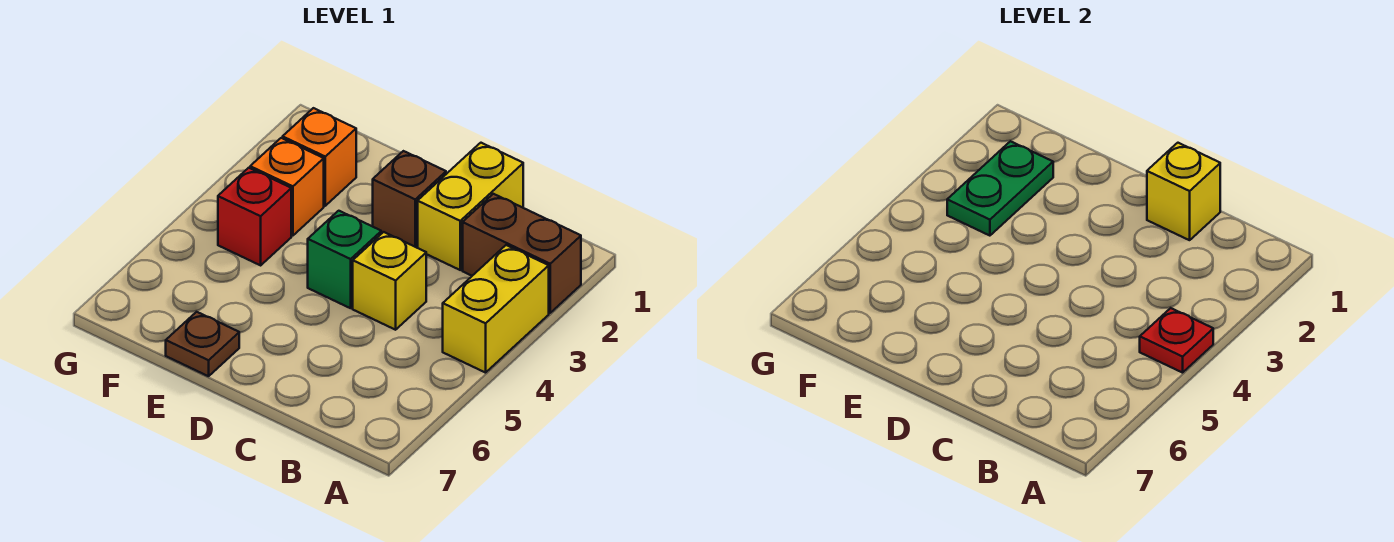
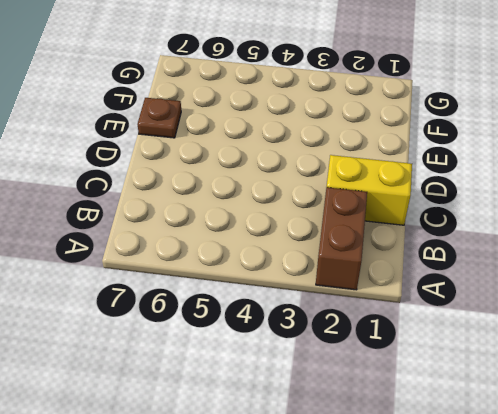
none -> yellow brick A3:A4 level 1
none -> yellow brick C4 level 1
none -> brown brick D2 level 1

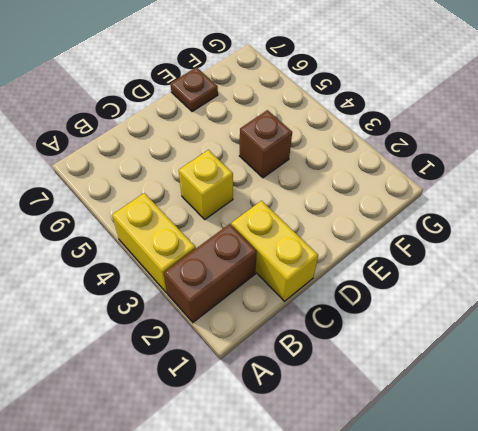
brown brick E4 level 1 -> brown brick D2 level 1
none -> green brick D4 level 1
none -> orange brick F2 level 1
none -> orange brick F3 level 1

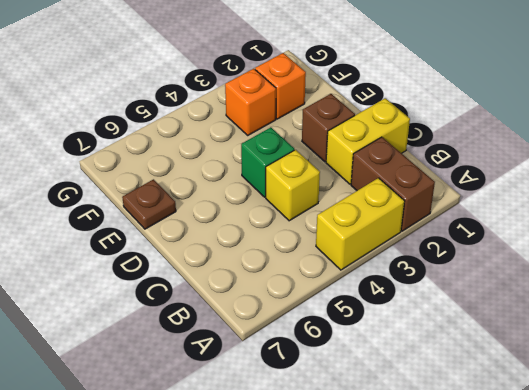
none -> red brick F4 level 1
none -> red plate A4 level 2
none -> yellow brick C1 level 2

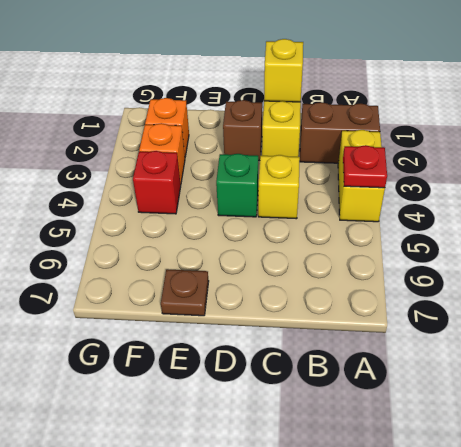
none -> green plate F2:F3 level 2

